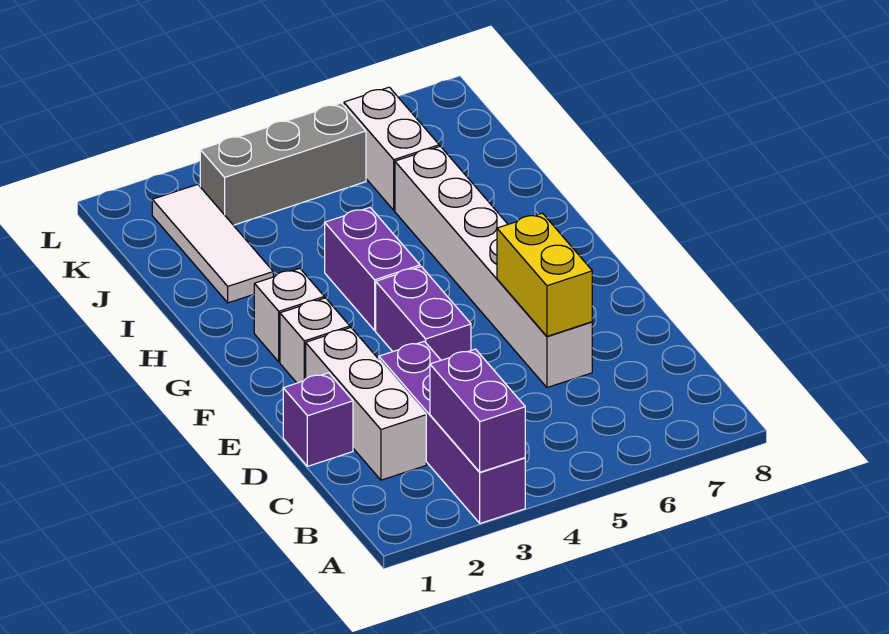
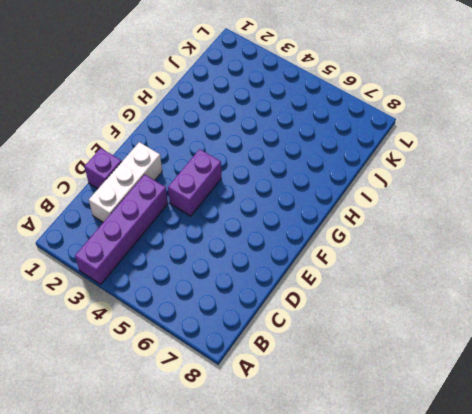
none -> white brick D6:I6 level 1
none -> white brick F2 level 1
none -> white brick G2 level 1

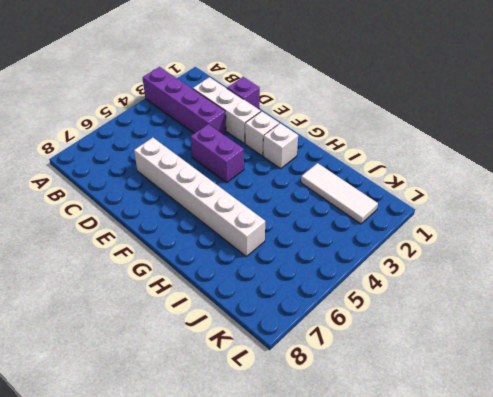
none -> purple brick G4:H4 level 1
none -> white brick J6:K6 level 1
none -> grey brick K3:K5 level 1

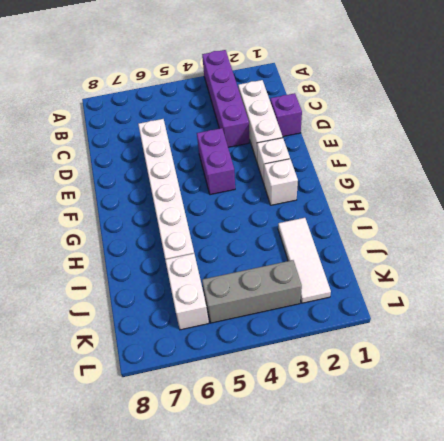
none -> purple brick G4:H4 level 1
none -> purple brick A3:B3 level 2
none -> yellow brick D6:E6 level 2

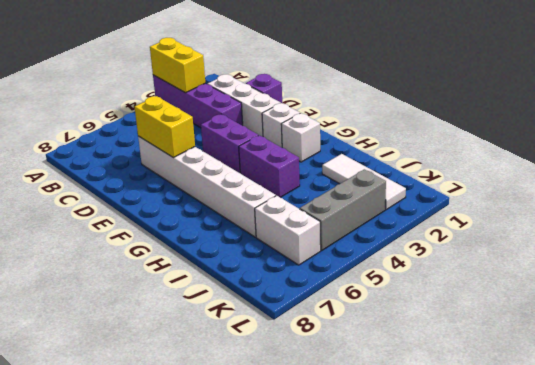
yellow brick A3:B3 level 2 -> purple brick A3:B3 level 2

